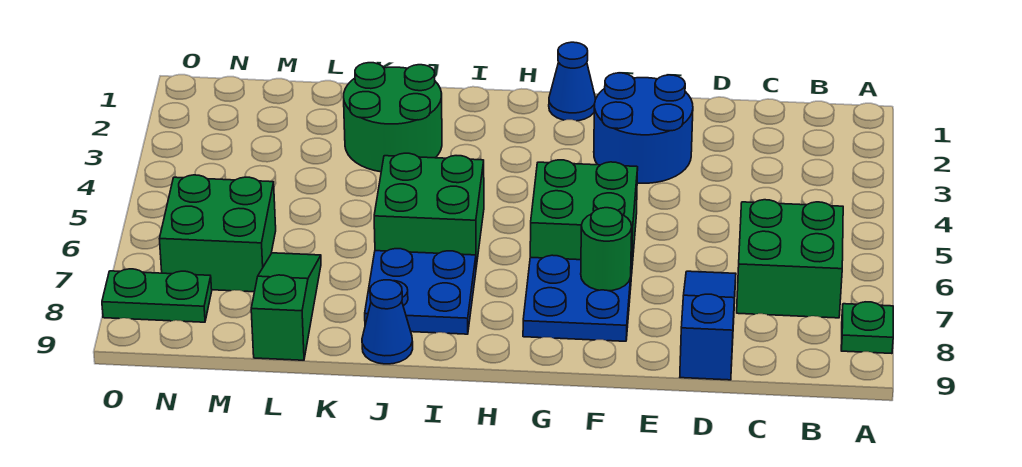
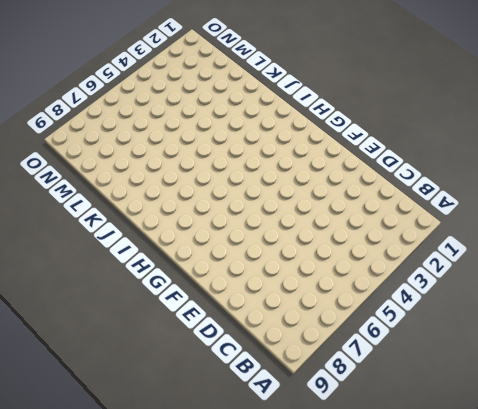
none -> green plate A8 level 1
none -> green brick B6:C7 level 1
none -> blue slope D7:D9 level 1 top 9

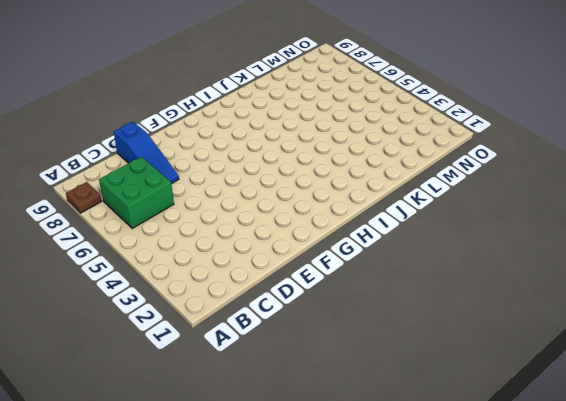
brown plate A8 level 1 -> green plate A8 level 1
none -> blue round brick E2:F3 level 1
none -> green brick F5:G6 level 1
none -> blue plate F7:G8 level 1

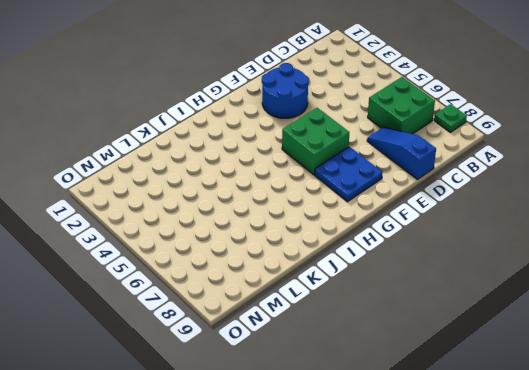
none -> blue cone G1 level 1
none -> green brick I5:J6 level 1
none -> blue plate I7:J8 level 1

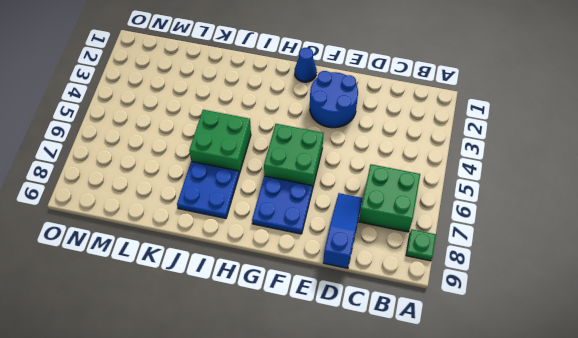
none -> green round brick J2:K3 level 1
none -> blue cone J9 level 1
none -> green slope L7:L9 level 1 top 9

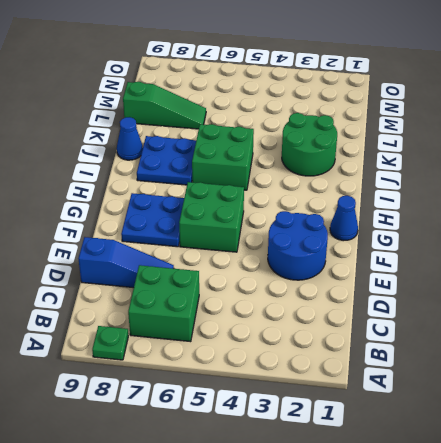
none -> green brick M6:N7 level 1
none -> green plate N8:O8 level 1
none -> green round brick F7 level 2

